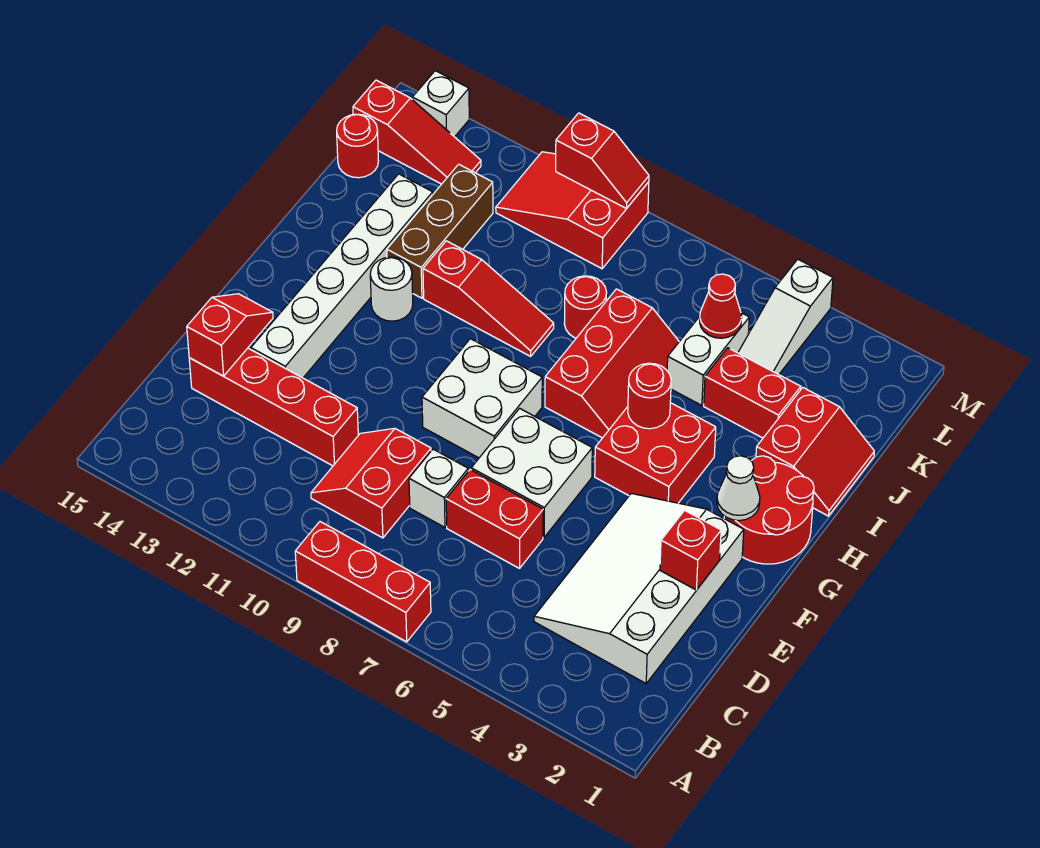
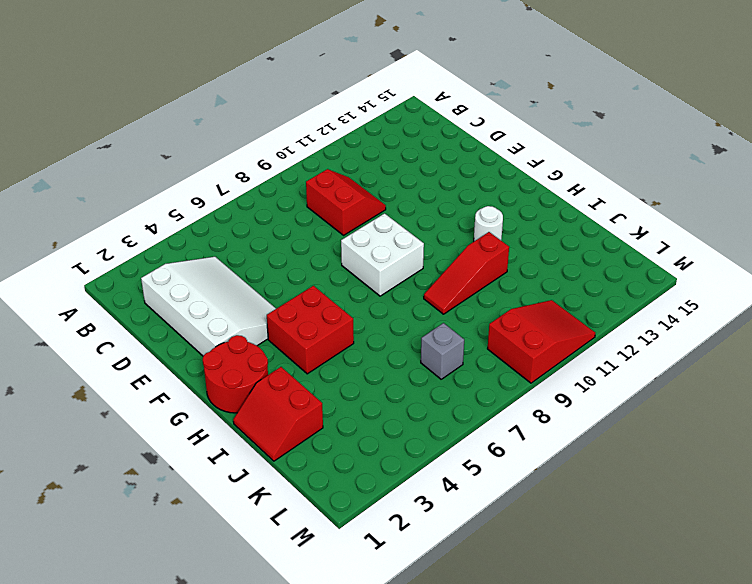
grey brick K7 level 1 -> none
none -> red brick A7:A9 level 1
none -> red brick D6:D7 level 1
none -> white brick D8 level 1
none -> red brick D11:D14 level 1

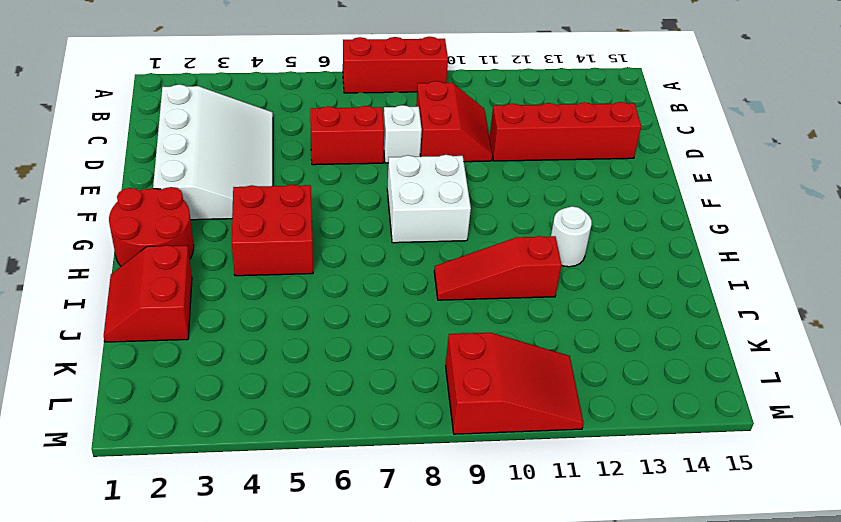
none -> white brick E6:F7 level 1
none -> white brick E13:J13 level 1
none -> red slope H6:J7 level 1 top 7
none -> brown brick I12:K12 level 1

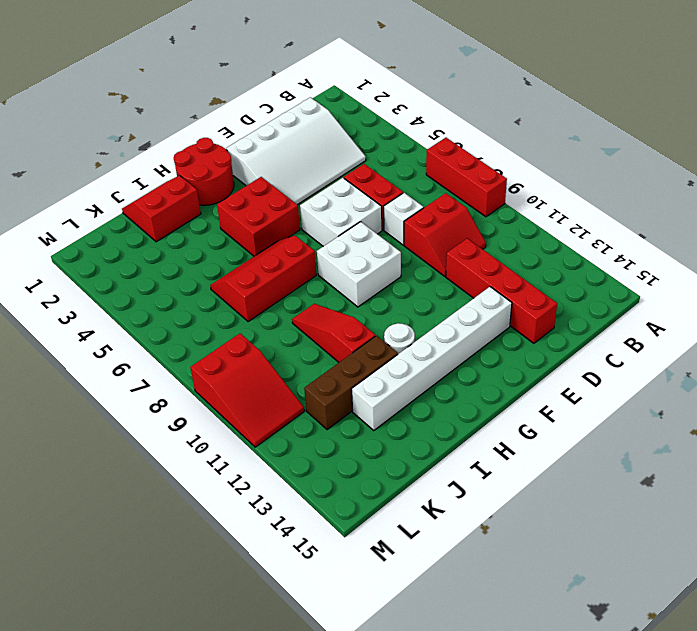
none -> red brick J3:J4 level 1
none -> white brick J5:K5 level 1
none -> red round brick J8 level 1
none -> white slope K4:M4 level 1 top M

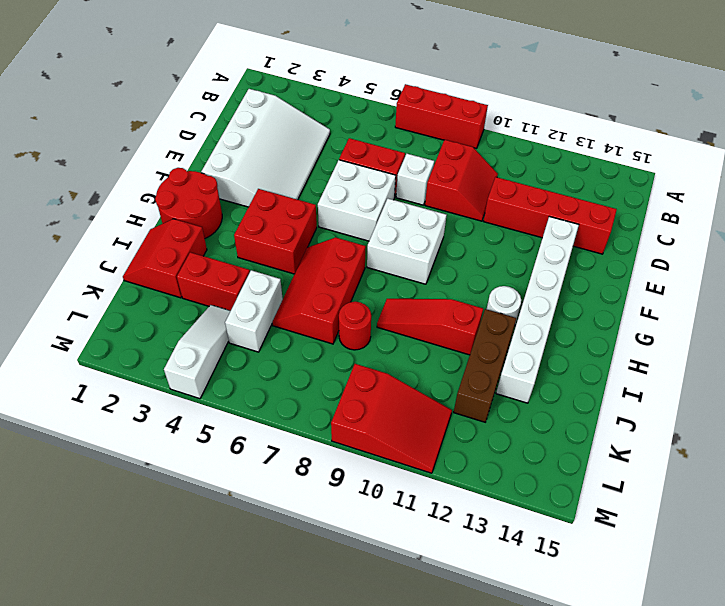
none -> red round brick K15 level 1
none -> red slope L13:L15 level 1 top 15
none -> white brick M14 level 1
none -> red slope D14:E14 level 2 top D

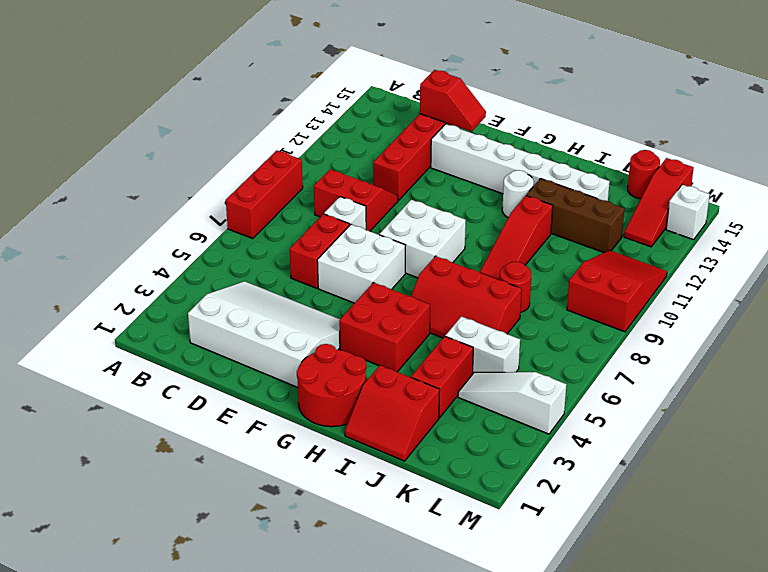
none -> red brick E2 level 2
none -> white cone G2 level 2
none -> red round brick H5 level 2
none -> red cone K5 level 2

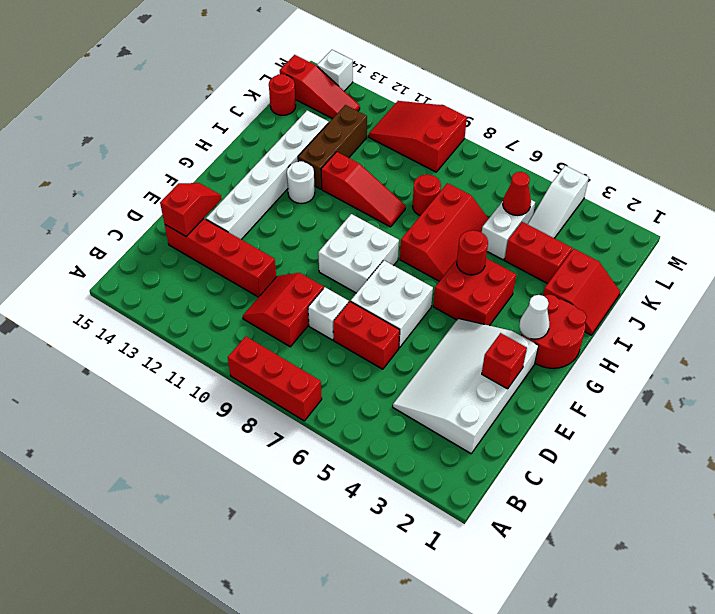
none -> red slope M9:M10 level 2 top 10

